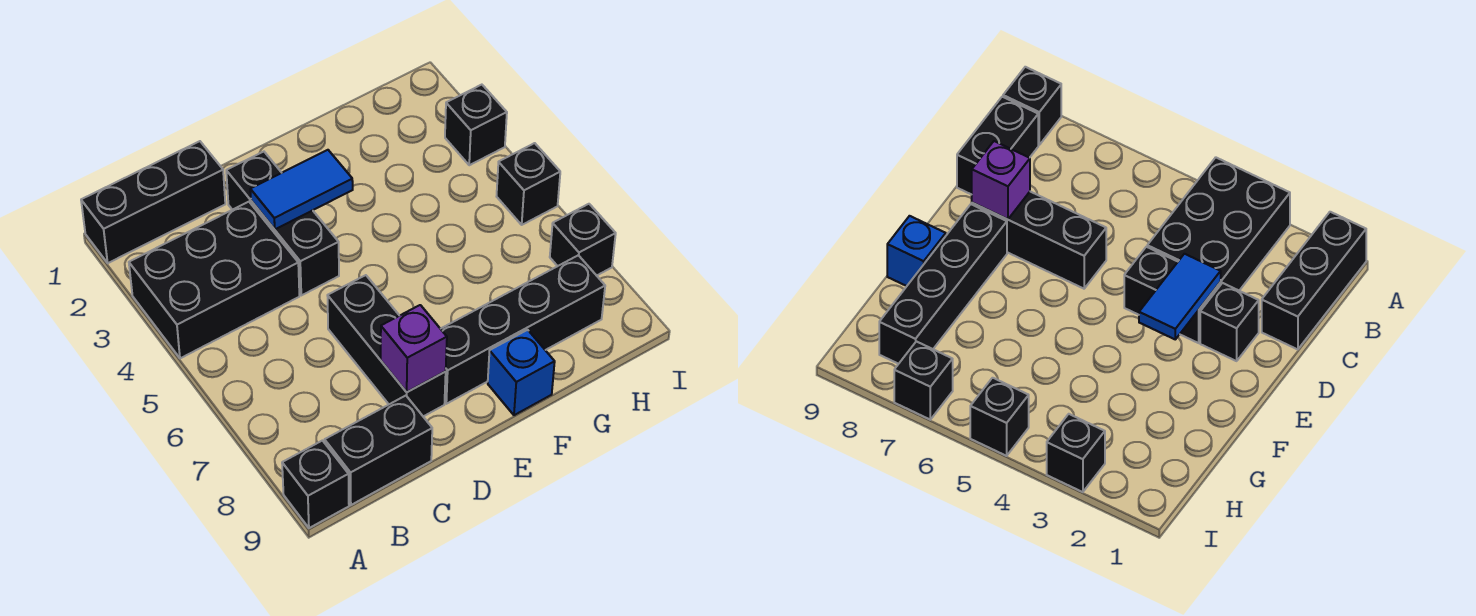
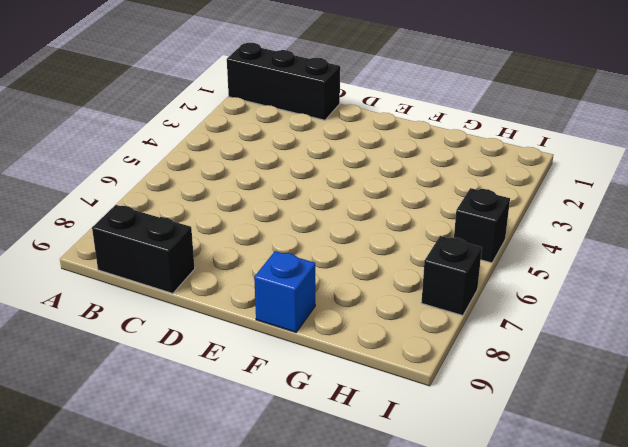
none -> black brick A3:C4 level 1
none -> black brick A9 level 1
none -> black brick D2 level 1

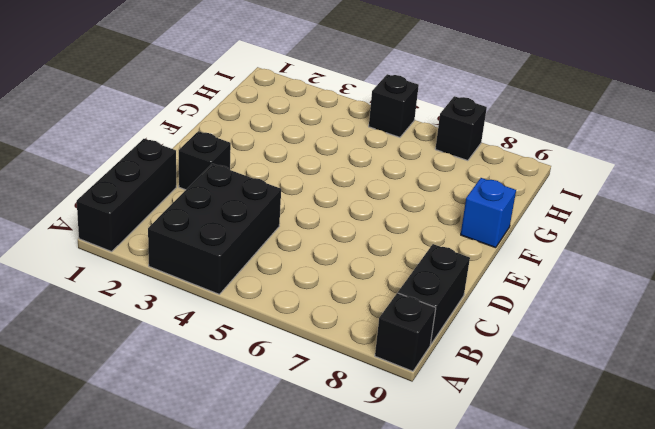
none -> black brick D3:D4 level 1
none -> black brick D6:D8 level 1
none -> black brick E8:H8 level 1

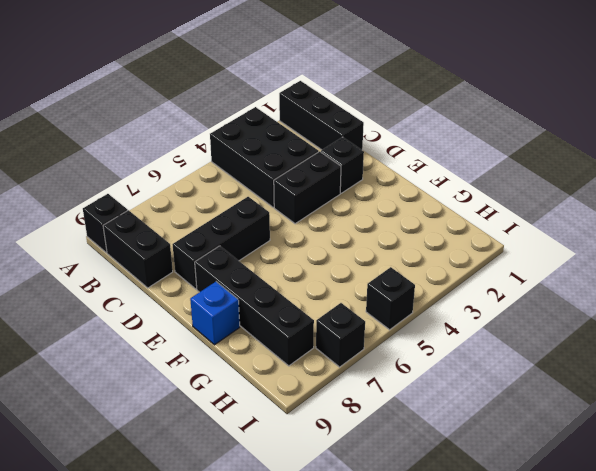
none -> black brick I3 level 1
none -> blue tile D3:E3 level 2
none -> purple brick D8 level 2

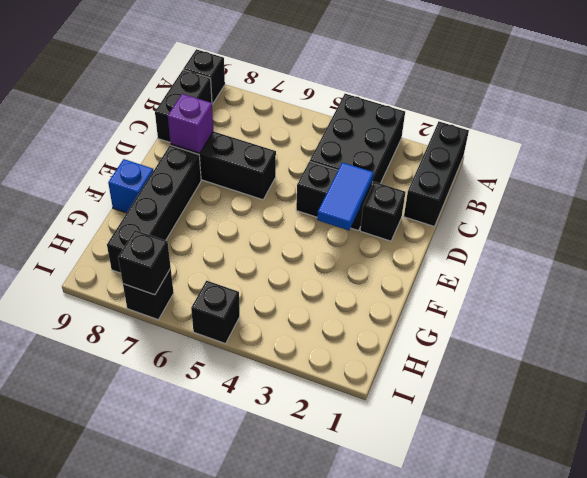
black brick I7 level 2 -> black brick I3 level 1

